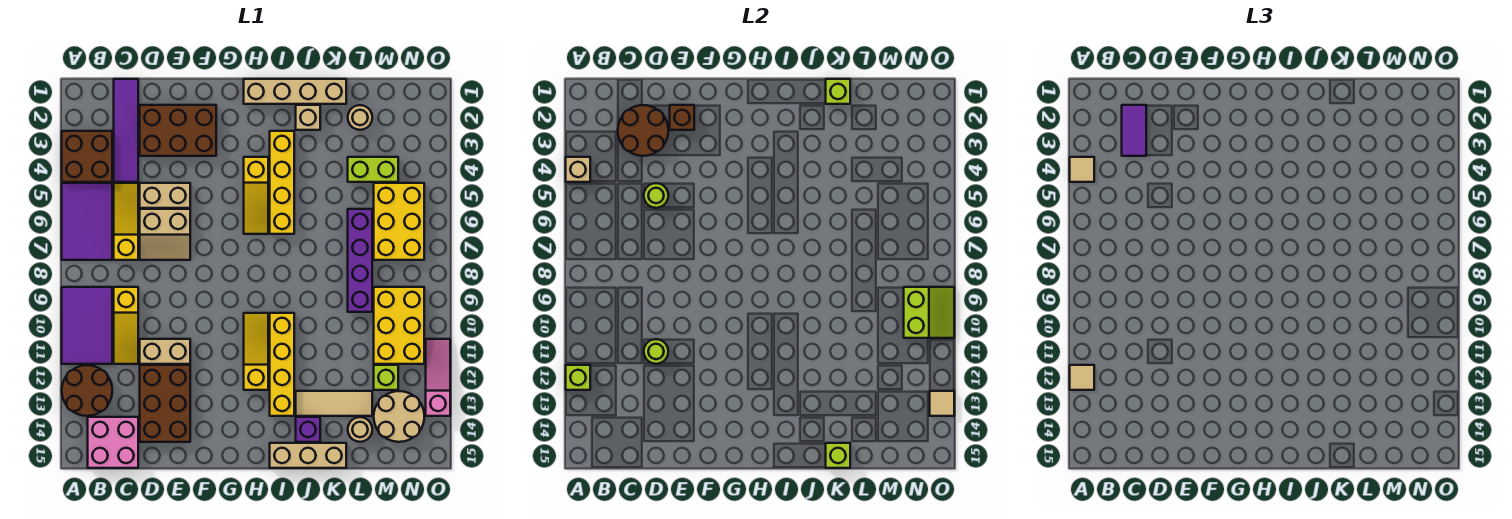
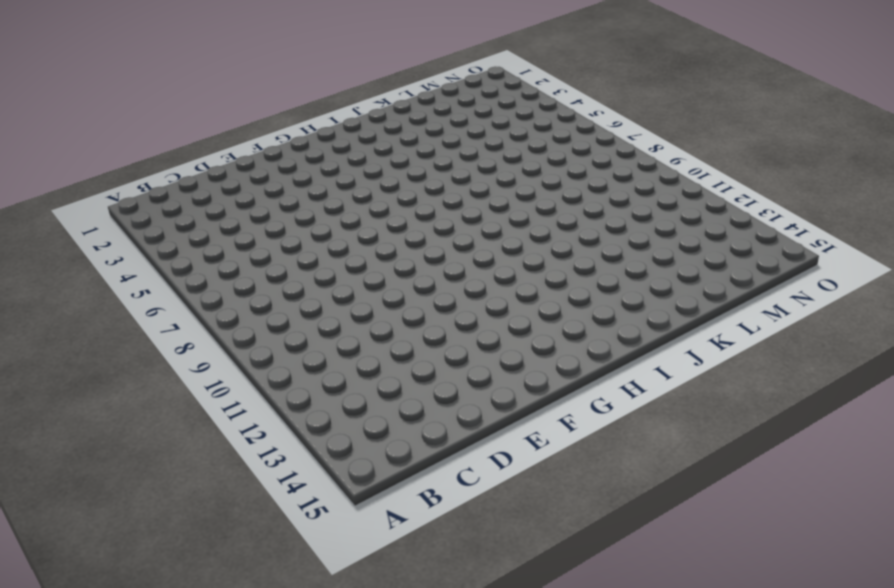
none -> brown brick A3:B4 level 1
none -> purple tile A5:B7 level 1
none -> purple tile A9:B11 level 1
none -> brown round brick A12:B13 level 1

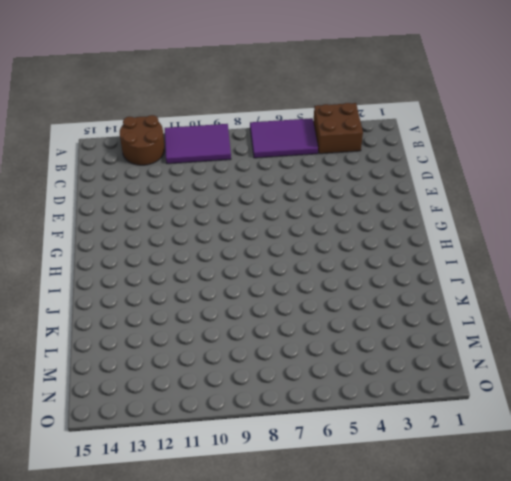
none -> pink brick B14:C15 level 1
none -> purple tile C1:C4 level 1
none -> yellow slope C5:C7 level 1 top 7
none -> yellow slope C9:C11 level 1 top 9

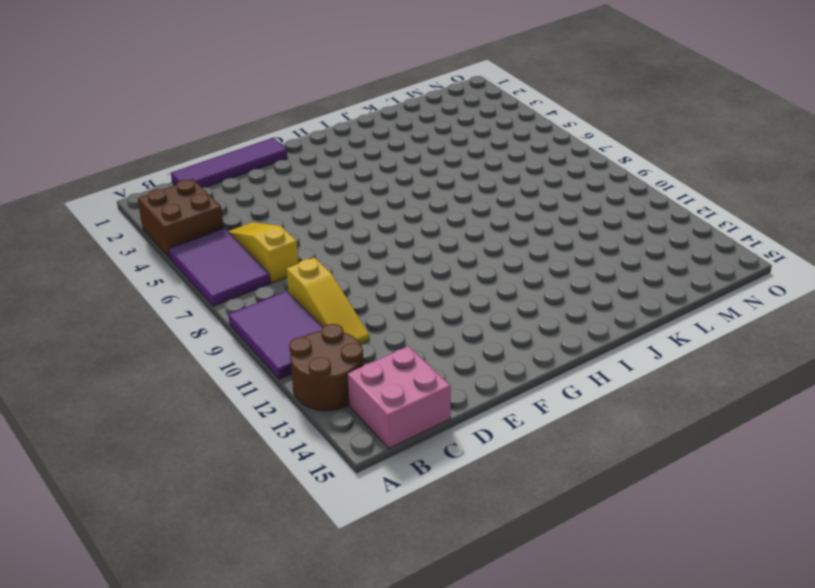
purple tile C1:F1 level 1 -> purple tile C1:C4 level 1
none -> brown brick D2:F3 level 1
none -> tan brick D5:E5 level 1
none -> tan slope D6:E7 level 1 top 6
none -> tan brick D11:E11 level 1

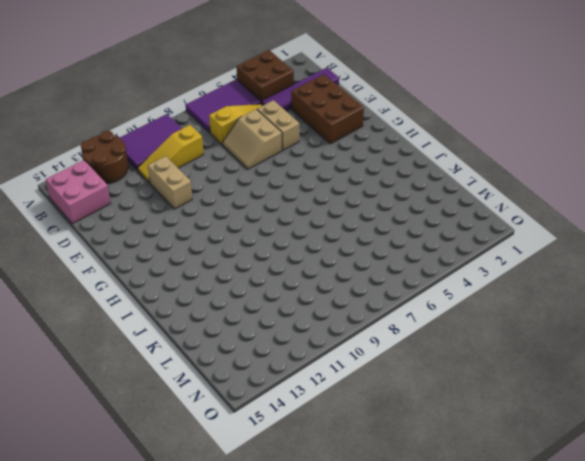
none -> brown brick D12:E14 level 1
none -> tan brick H1:K1 level 1
none -> yellow slope H4:H6 level 1 top 4
none -> yellow slope H10:H12 level 1 top 12

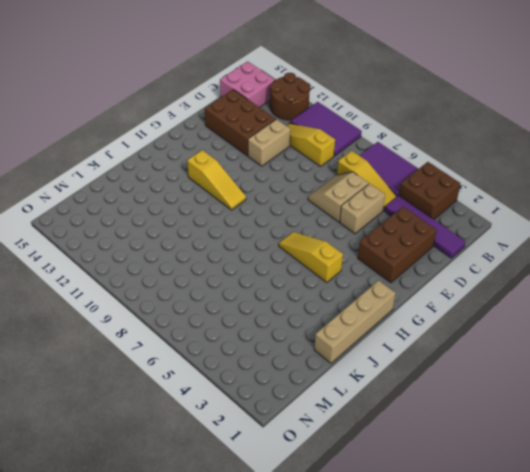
none -> yellow brick I3:I6 level 1
none -> yellow brick I10:I13 level 1
none -> tan brick I15:K15 level 1
none -> tan brick J2 level 1

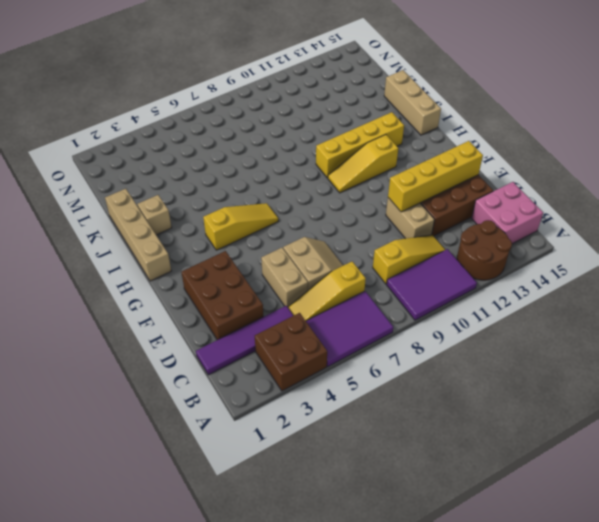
yellow brick E11:E14 level 2 -> yellow brick I3:I6 level 1
none -> tan tile J13:L13 level 1
none -> purple brick J14 level 1
none -> tan round brick L2 level 1
none -> lime brick L4:M4 level 1

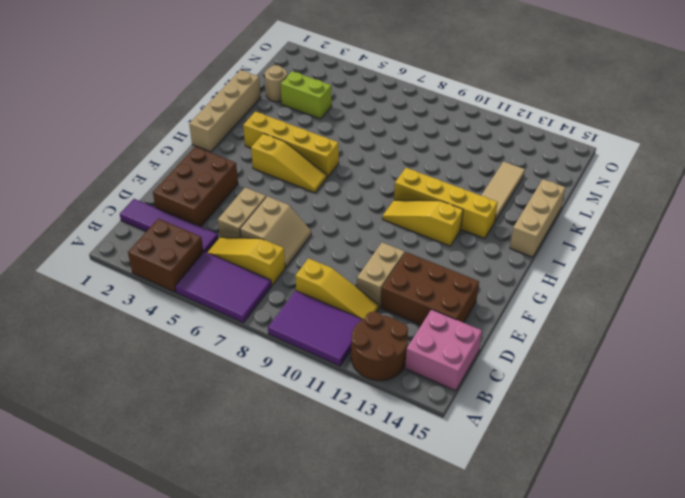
lime brick L3:L4 level 1 -> lime brick L4:M4 level 1
none -> tan brick J2 level 1
none -> purple brick J14 level 1
none -> purple brick L6:L9 level 1
none -> tan round brick L14 level 1

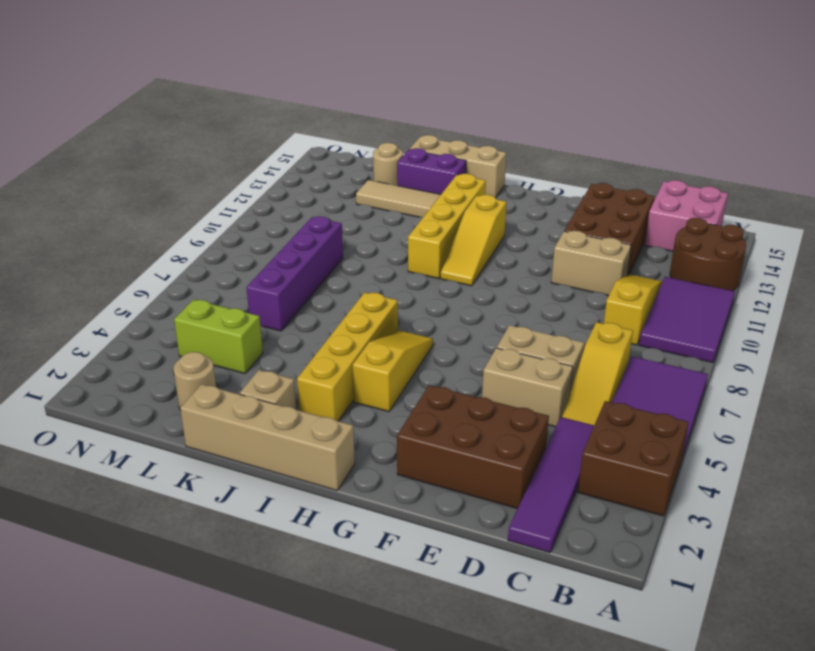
purple brick J14:K14 level 1 -> purple brick J14 level 1
none -> yellow brick M5:N7 level 1
none -> yellow brick M9:N11 level 1
none -> lime brick M12 level 1
none -> tan round brick M13:N14 level 1

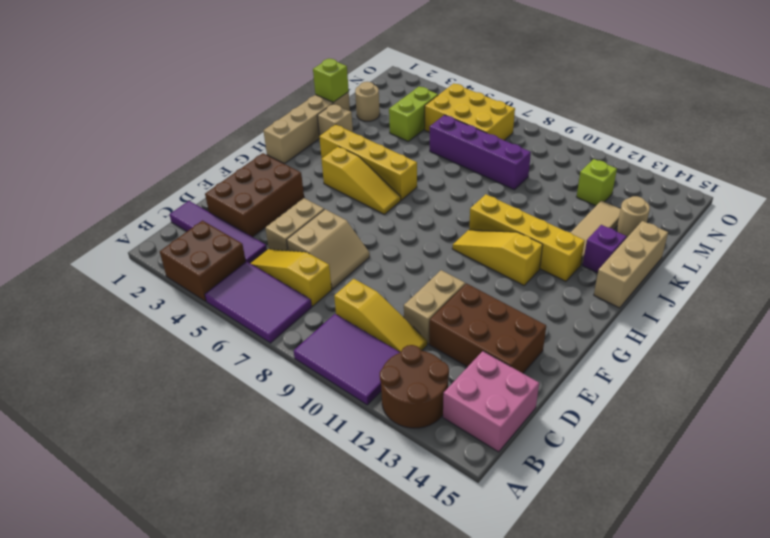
none -> yellow brick M9:N11 level 1
none -> tan round brick M13:N14 level 1
none -> pink slope O11:O13 level 1 top 13
none -> tan brick A4 level 2

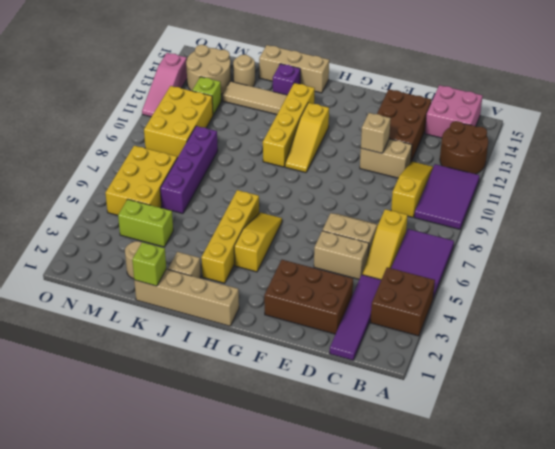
tan brick E11 level 2 -> tan brick A4 level 2
none -> lime brick A12 level 2
none -> brown round brick C2:D3 level 2
none -> lime round brick D5 level 2
none -> lime round brick D11 level 2

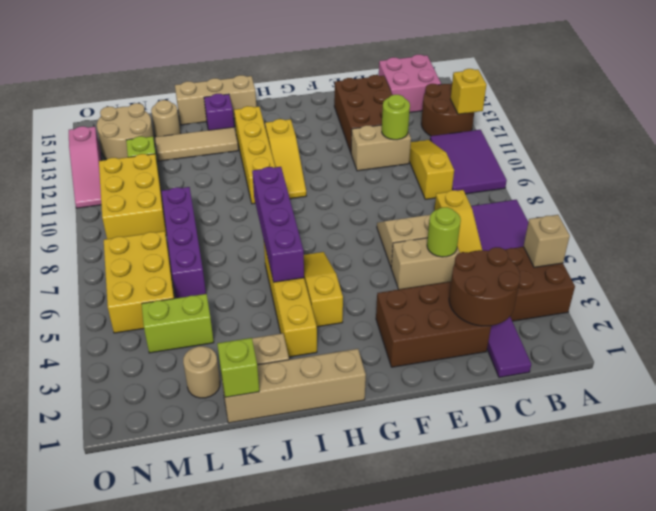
yellow brick A12 level 2 -> lime brick A12 level 2
purple brick I5:I8 level 2 -> none
none -> brown brick E2 level 2
none -> lime brick K15 level 2
none -> lime slope N9:O10 level 2 top N
none -> tan tile O13 level 2

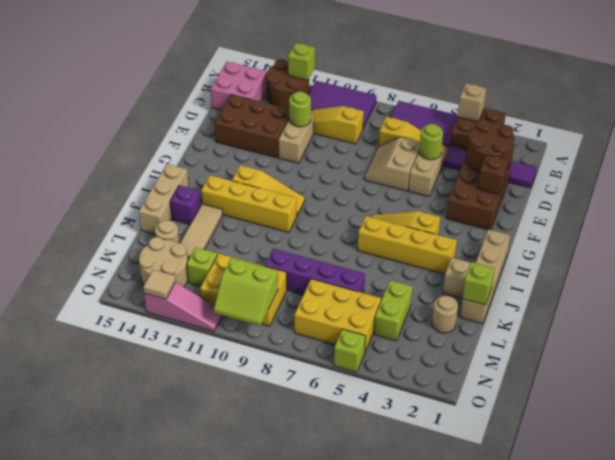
lime brick O5 level 1 -> lime brick K15 level 2
none -> tan tile A4 level 3
none -> tan tile A12 level 3
none -> purple tile C2:C3 level 3

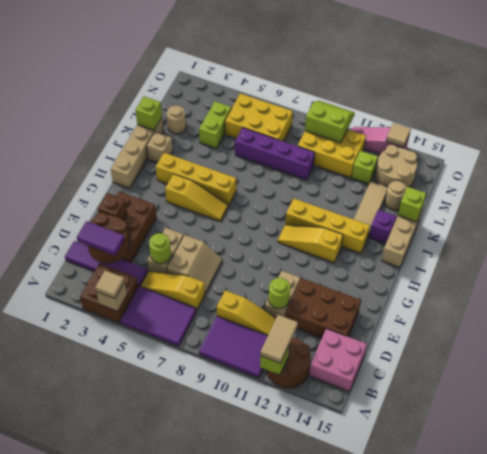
tan tile A12:B12 level 3 -> tan tile A12 level 3

